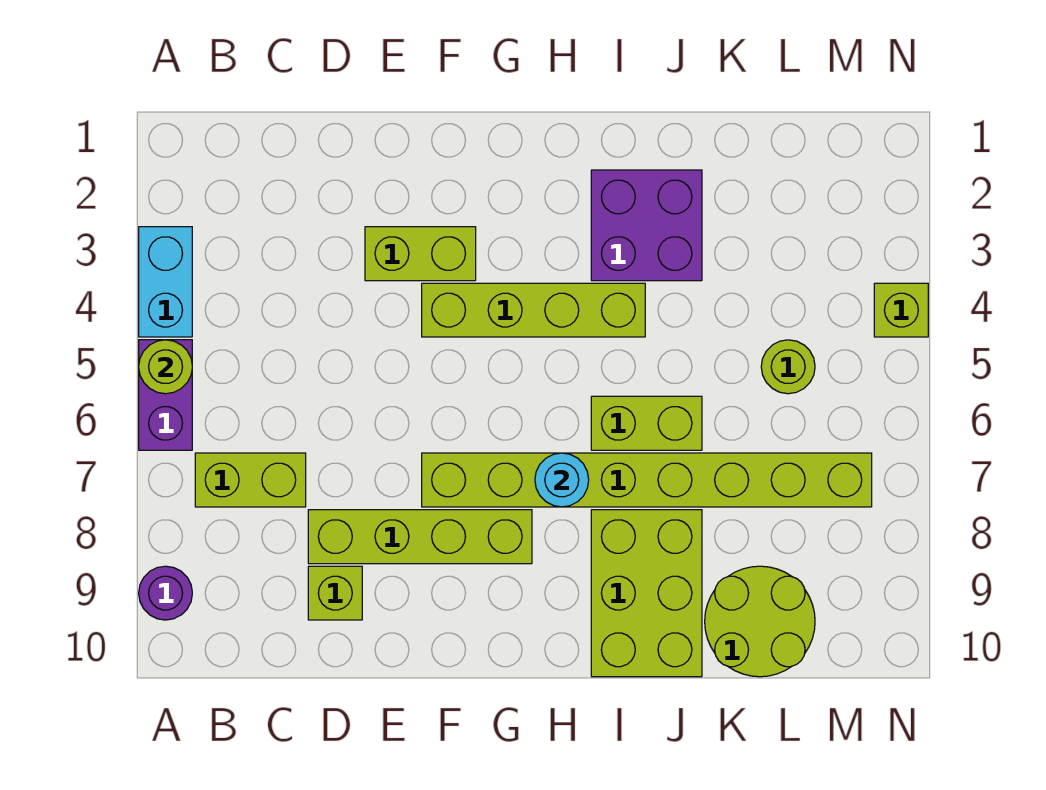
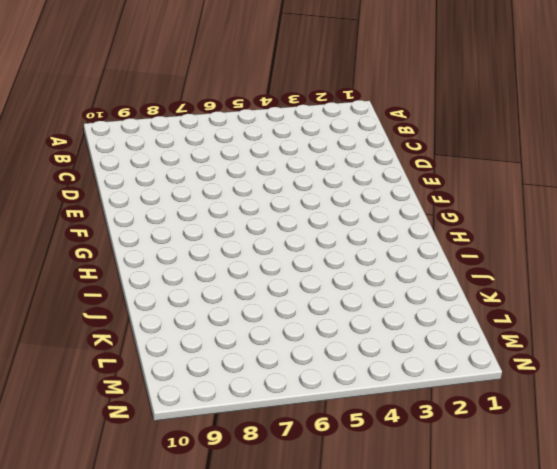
none -> cyan brick A3:A4 level 1
none -> purple brick A5:A6 level 1
none -> purple round brick A9 level 1

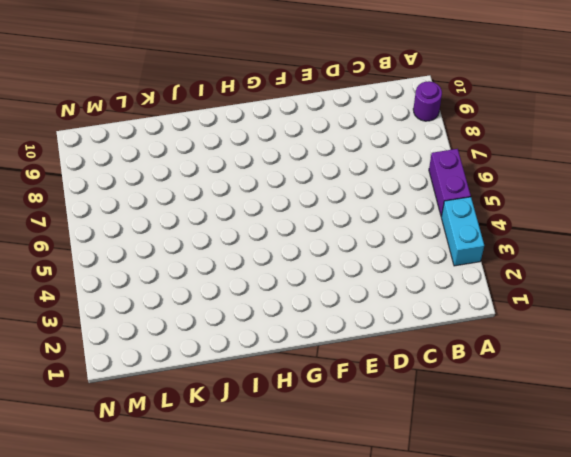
none -> lime brick B7:C7 level 1
none -> lime brick D8:G8 level 1
none -> lime brick D9 level 1

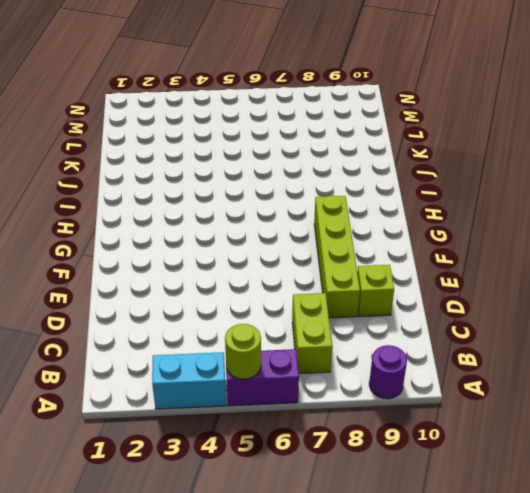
none -> lime brick E3:F3 level 1
none -> lime brick F4:I4 level 1
none -> lime brick F7:M7 level 1

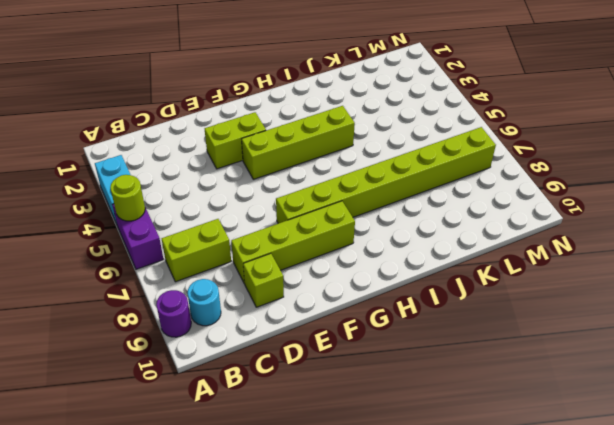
cyan round brick B9 level 1 -> cyan round brick H7 level 2
none -> purple brick I2:J3 level 1
none -> lime brick I6:J6 level 1
none -> lime brick I8:J10 level 1

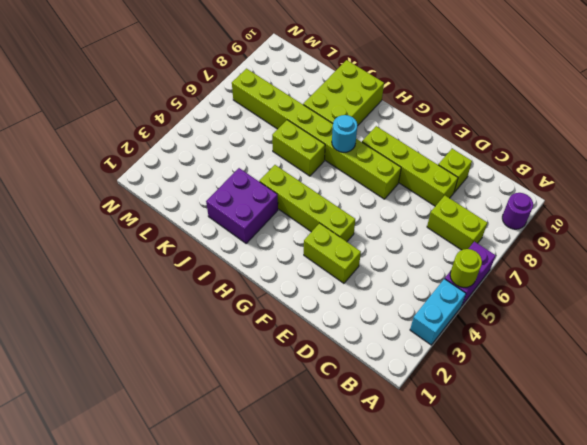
none -> lime round brick K9:L10 level 1
none -> lime round brick L5 level 1
none -> lime brick N4 level 1

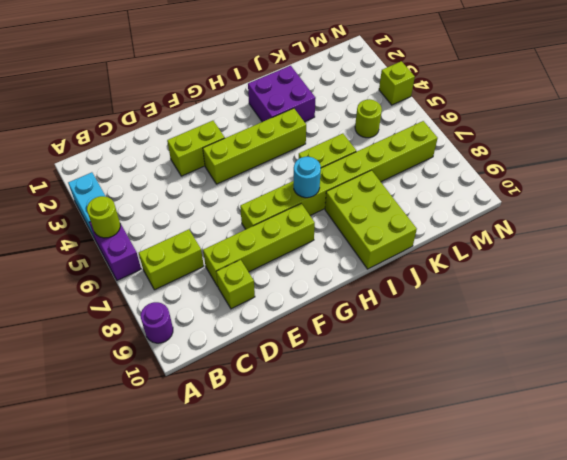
none -> lime round brick K9:L10 level 1

